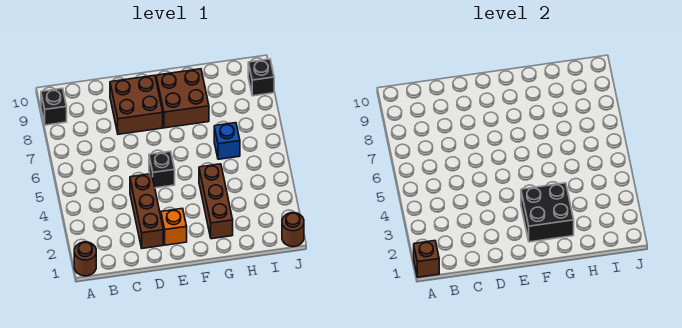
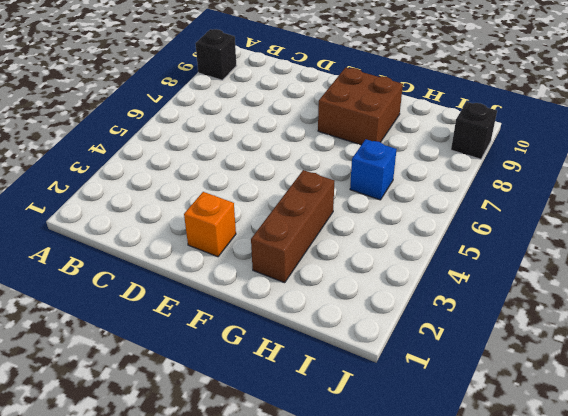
none -> brown round brick A1 level 1
none -> brown brick D2:D4 level 1
none -> brown brick D8:E9 level 1

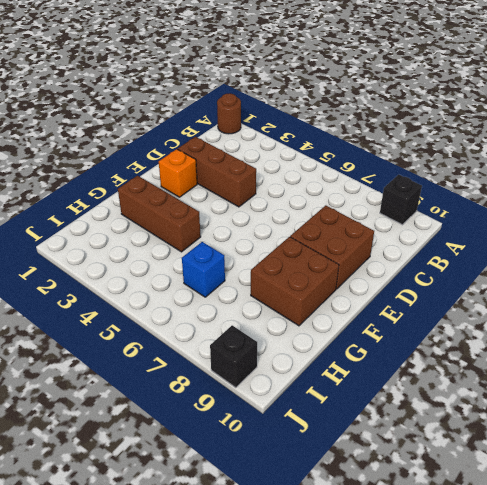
none -> black brick E5 level 1
none -> brown round brick J1 level 1
none -> brown brick A1 level 2

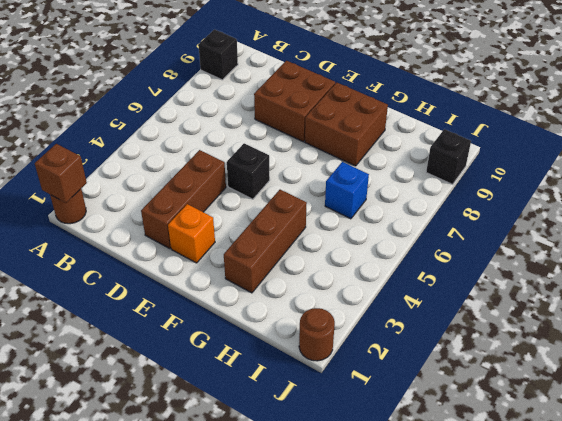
none -> black brick F2:G3 level 2

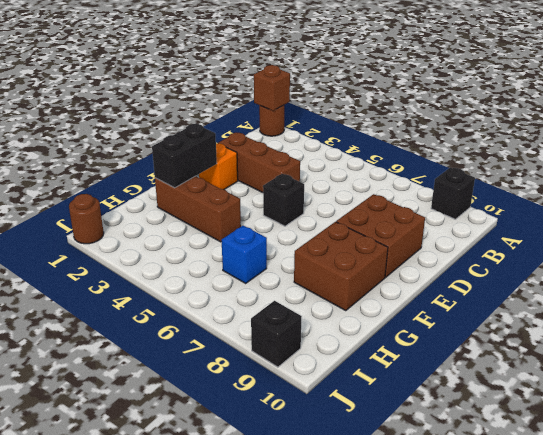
black brick F2:G2 level 2 -> black brick F2:G3 level 2

